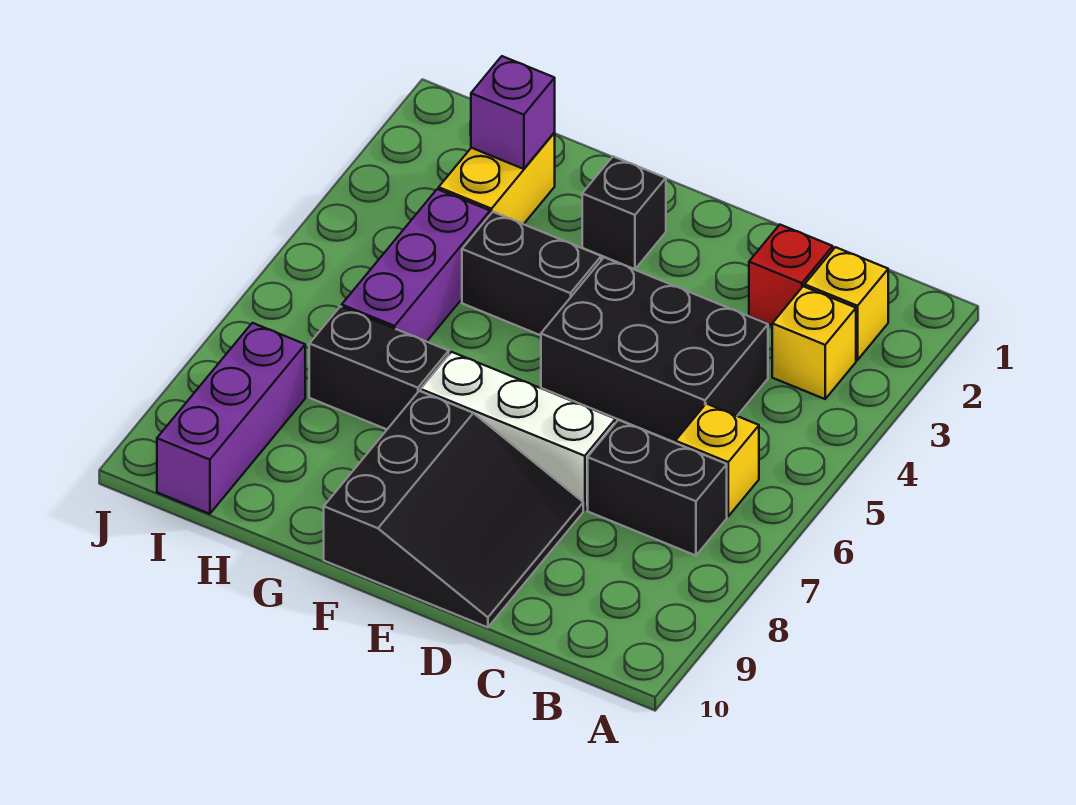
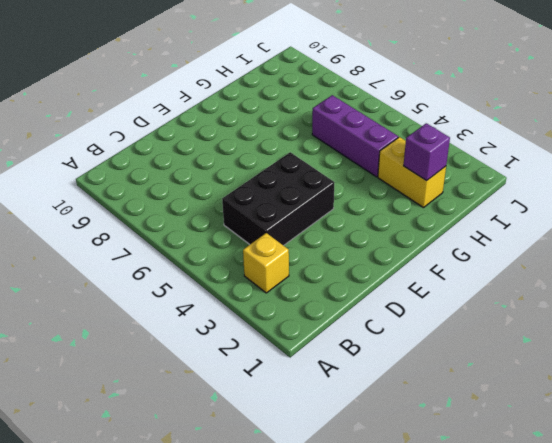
none -> yellow brick B2 level 1
none -> yellow brick B6 level 1
none -> black brick B7:C7 level 1

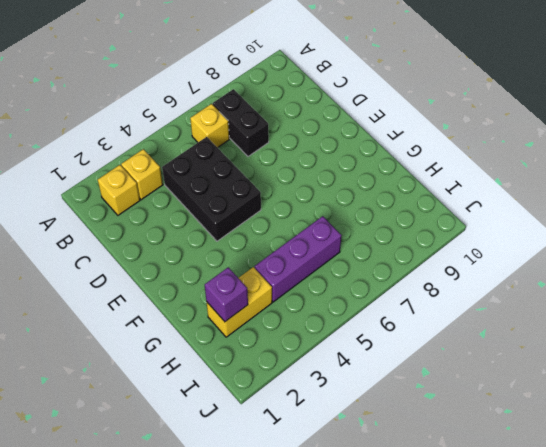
none -> red brick C2 level 1
none -> white brick D7:F7 level 1
none -> black slope D8:F10 level 1 top F

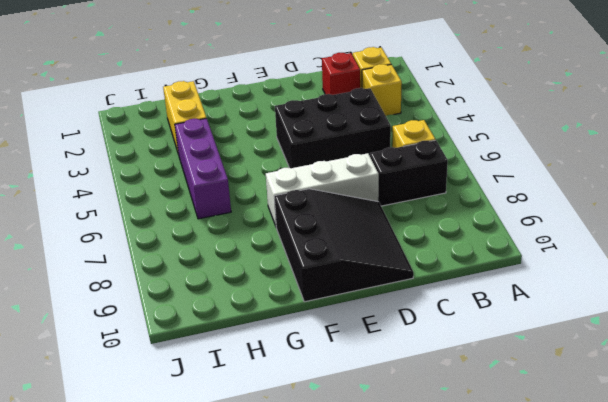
none -> black brick F2 level 1
none -> black brick F4:G4 level 1
none -> black brick G7:H7 level 1

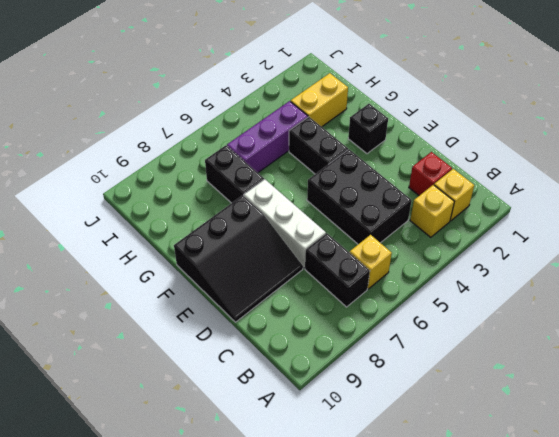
none -> purple brick I8:I10 level 1
none -> purple brick H2 level 2

